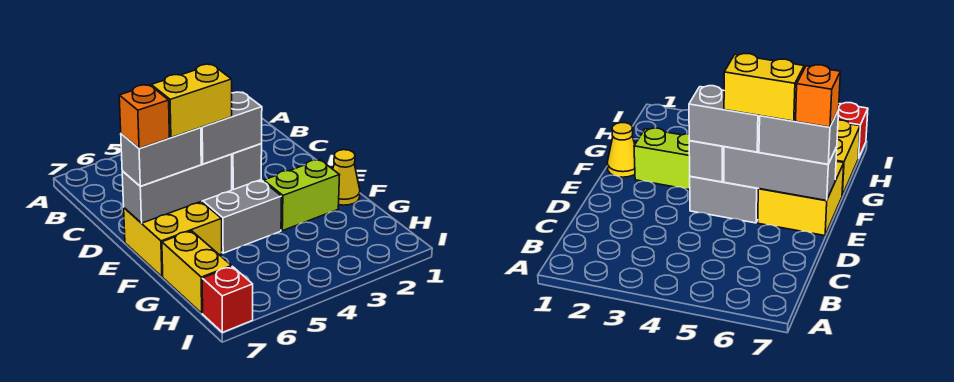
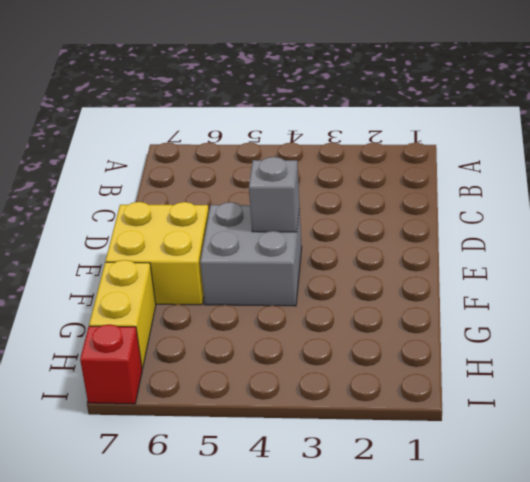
none -> yellow cone F1 level 1
none -> lime brick F2:F3 level 1
none -> grey brick E5:E7 level 2

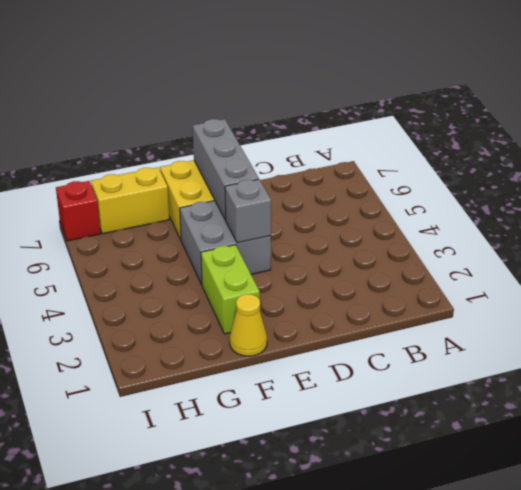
none -> grey brick E4:E5 level 3
none -> grey brick E6:E7 level 3
none -> yellow brick E5:E6 level 4

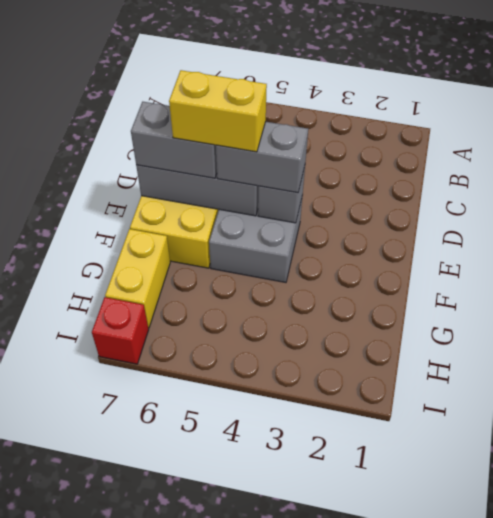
none -> yellow cone F1 level 1
none -> lime brick F2:F3 level 1
none -> orange brick E7 level 4

